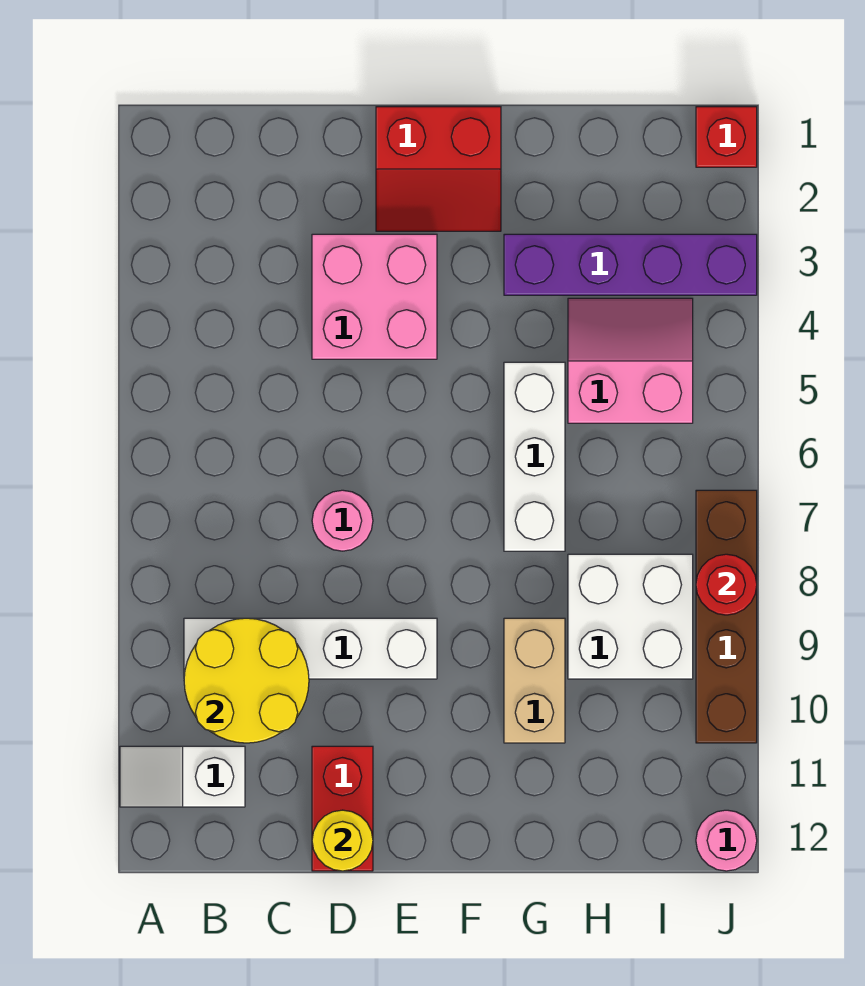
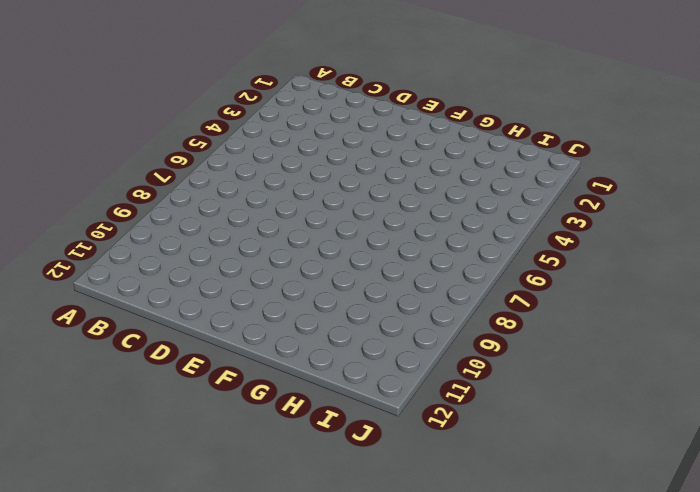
none -> white slope A11:B11 level 1 top B
none -> white brick B9:E9 level 1
none -> pink brick D3:E4 level 1

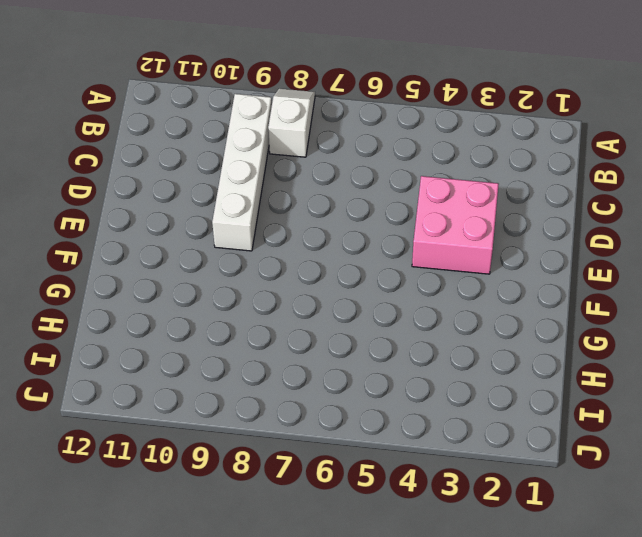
white slope A8:B8 level 1 top B -> white slope A11:B11 level 1 top B
none -> pink round brick D7 level 1
none -> red brick D11:D12 level 1
none -> red slope E1:F2 level 1 top 1

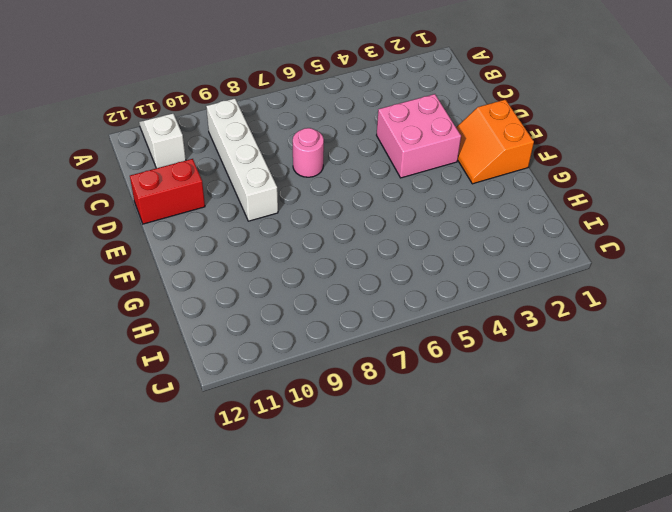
orange slope E1:F2 level 1 top 1 -> red slope E1:F2 level 1 top 1
none -> purple brick G3:J3 level 1
none -> white brick G5:G7 level 1
none -> tan brick G9:G10 level 1

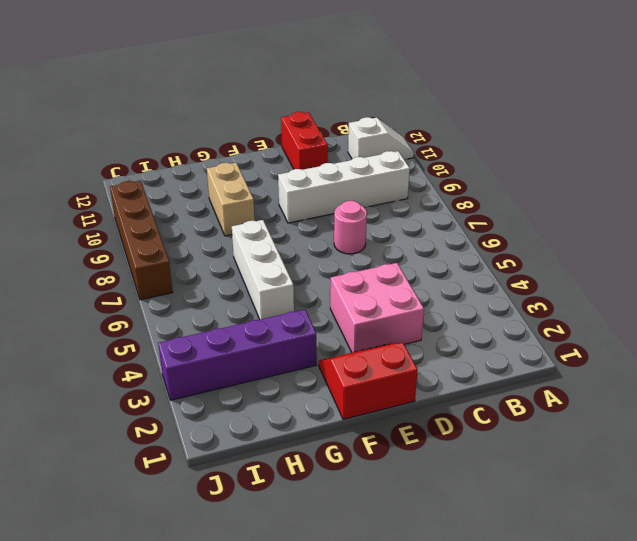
none -> pink slope H4:I5 level 1 top 5
none -> white brick H8:I9 level 1
none -> red brick J1 level 1

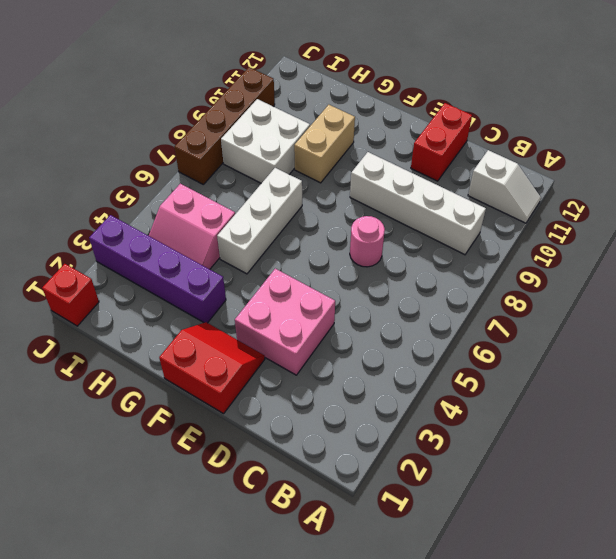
none -> pink round brick J12 level 1
none -> yellow round brick B9:C10 level 2
none -> yellow round brick D12 level 2

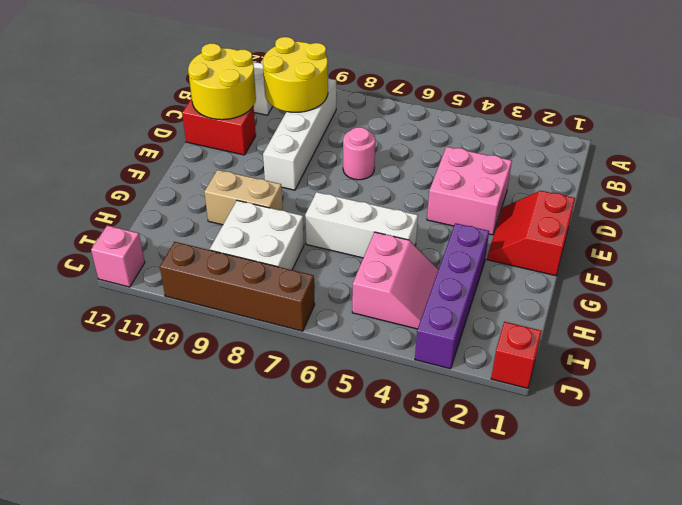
yellow round brick C11:D12 level 2 -> yellow round brick D12 level 2
pink brick J12 level 1 -> pink round brick J12 level 1
none -> red round brick J8 level 2

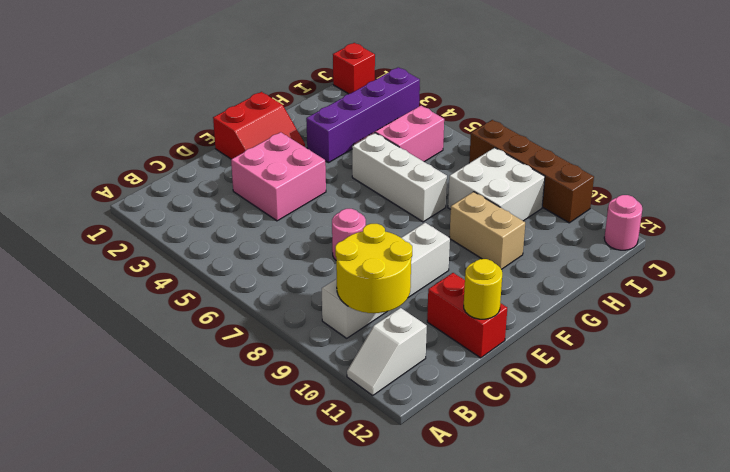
none -> red round brick J8 level 2

